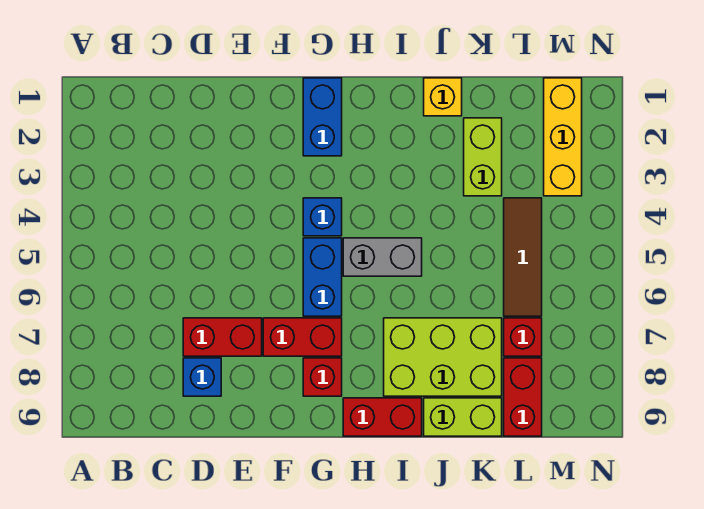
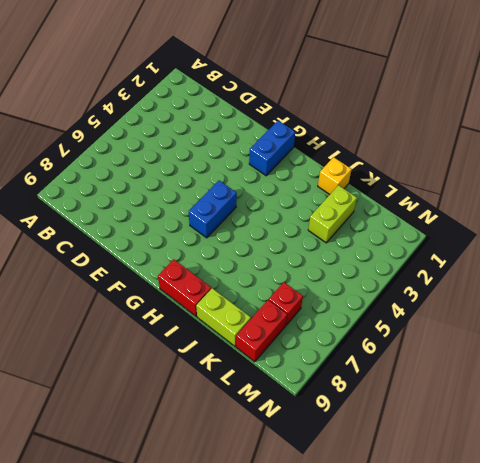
none -> red brick D7:E7 level 1
none -> blue brick D8 level 1
none -> red brick F7:G7 level 1

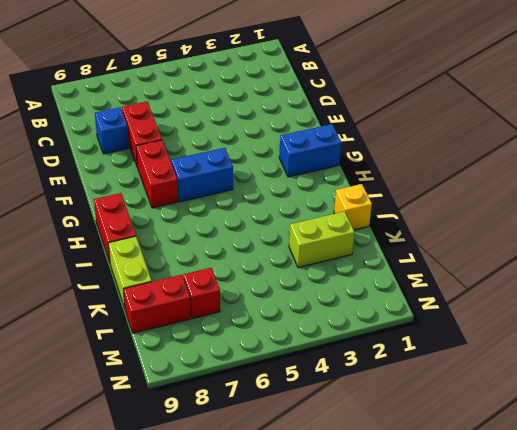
none -> blue brick G4 level 1
none -> red brick G8 level 1
none -> grey brick H5:I5 level 1

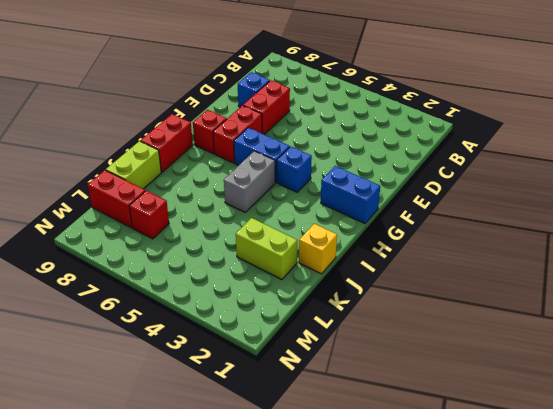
none -> lime brick I7:K8 level 1
none -> brown tile L4:L6 level 1
none -> yellow brick M1:M3 level 1

